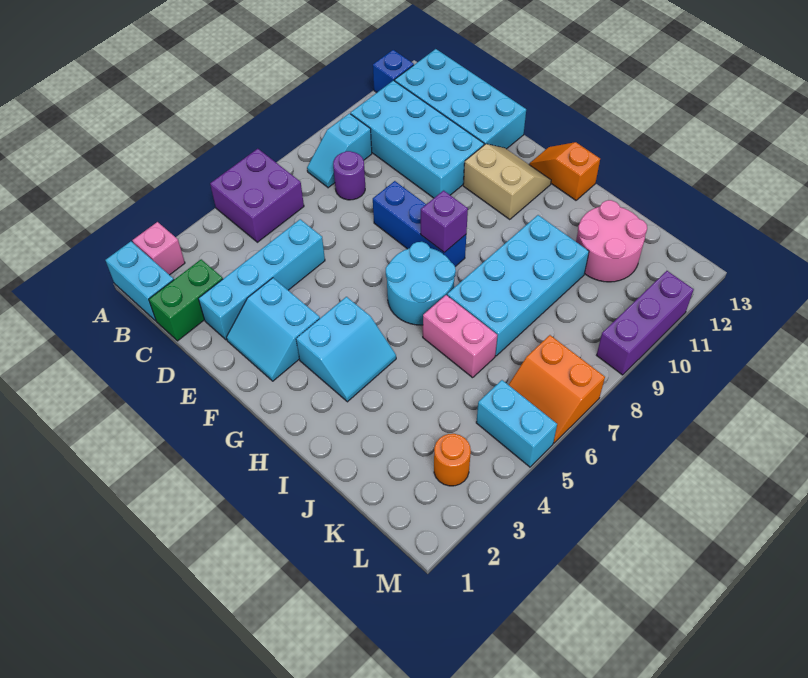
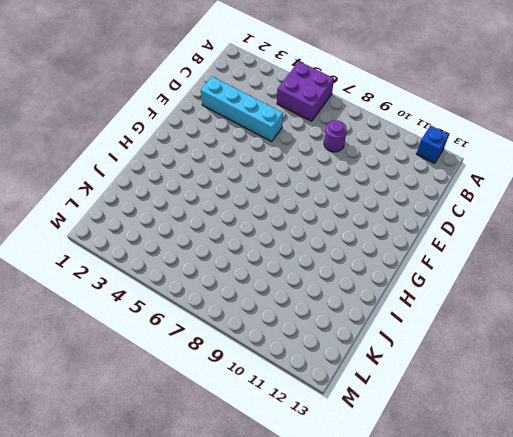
none -> cyan brick A1:B1 level 1
none -> pink brick A2 level 1
none -> cyan slope B8:B9 level 1 top 9

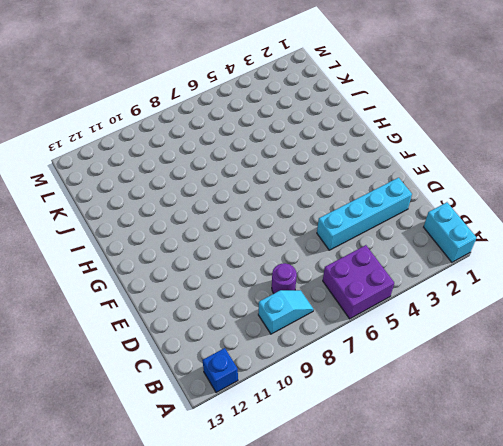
none -> pink brick A2 level 1
none -> cyan brick B10:E11 level 1
none -> cyan brick B12:E13 level 1

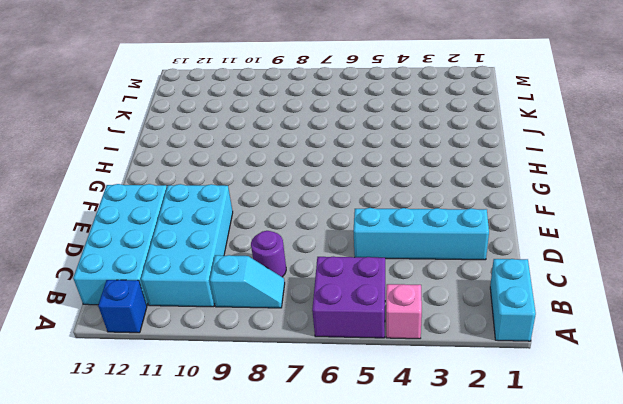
pink brick A4 level 1 -> pink brick A2 level 1
none -> green brick C1:C2 level 1
none -> cyan slope E2:F3 level 1 top 3
none -> blue brick E8:G8 level 1

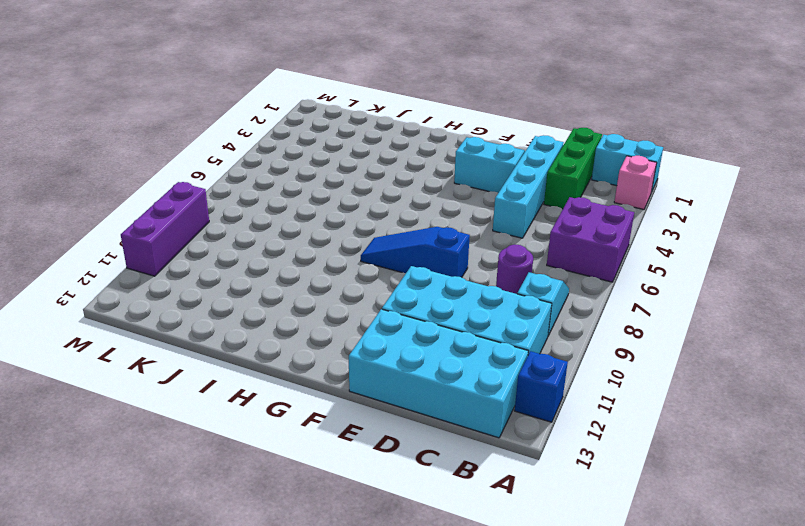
green brick C1:C3 level 1 -> green brick C1:C2 level 1
blue slope E8:G8 level 1 top E -> blue brick E8:G8 level 1
none -> tan slope F11:G12 level 1 top 11
none -> cyan slope G3:H4 level 1 top G
none -> cyan round brick G6:H7 level 1

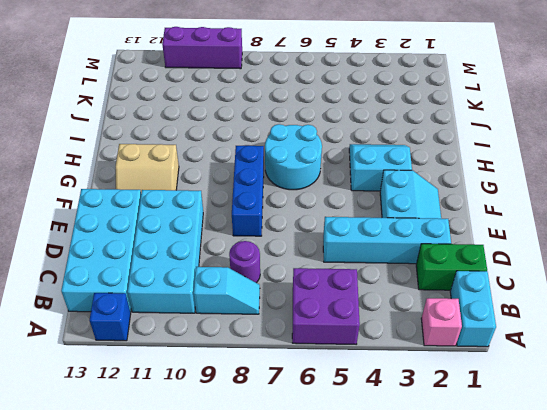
tan slope F11:G12 level 1 top G -> tan slope F11:G12 level 1 top 11
none -> orange slope G13:H13 level 1 top H
none -> pink brick I6:J6 level 1
none -> cyan brick I7:J10 level 1

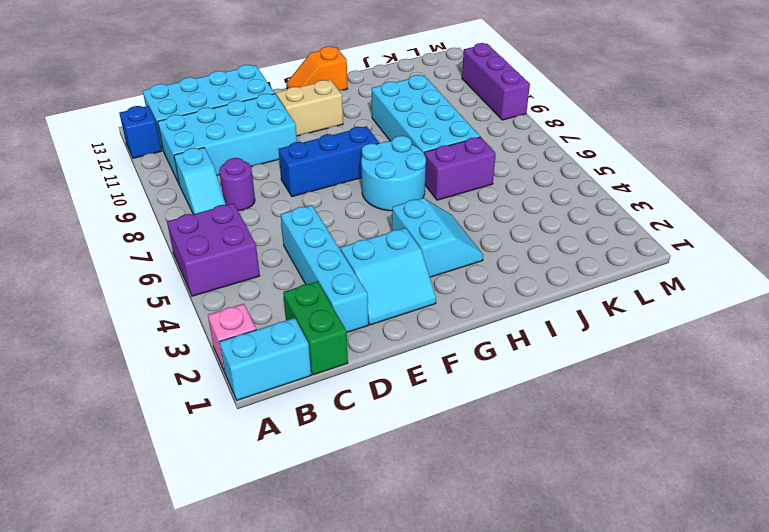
purple brick I6:J6 level 1 -> pink brick I6:J6 level 1
none -> pink round brick J11:K12 level 1
none -> orange round brick L3 level 1
none -> cyan brick L5:M5 level 1

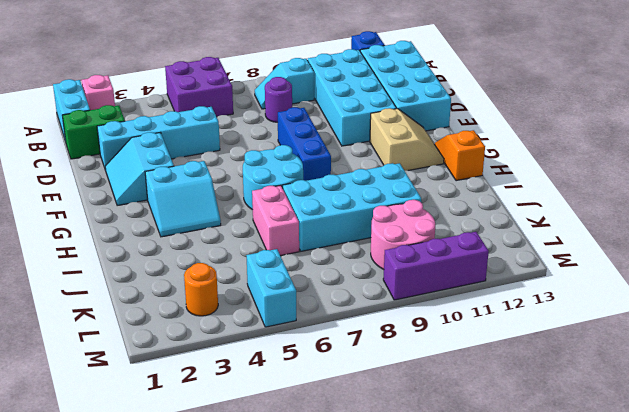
pink round brick K9:L10 level 1 -> pink round brick J11:K12 level 1
none -> orange slope L6:M7 level 1 top 7
none -> purple brick G8 level 2

